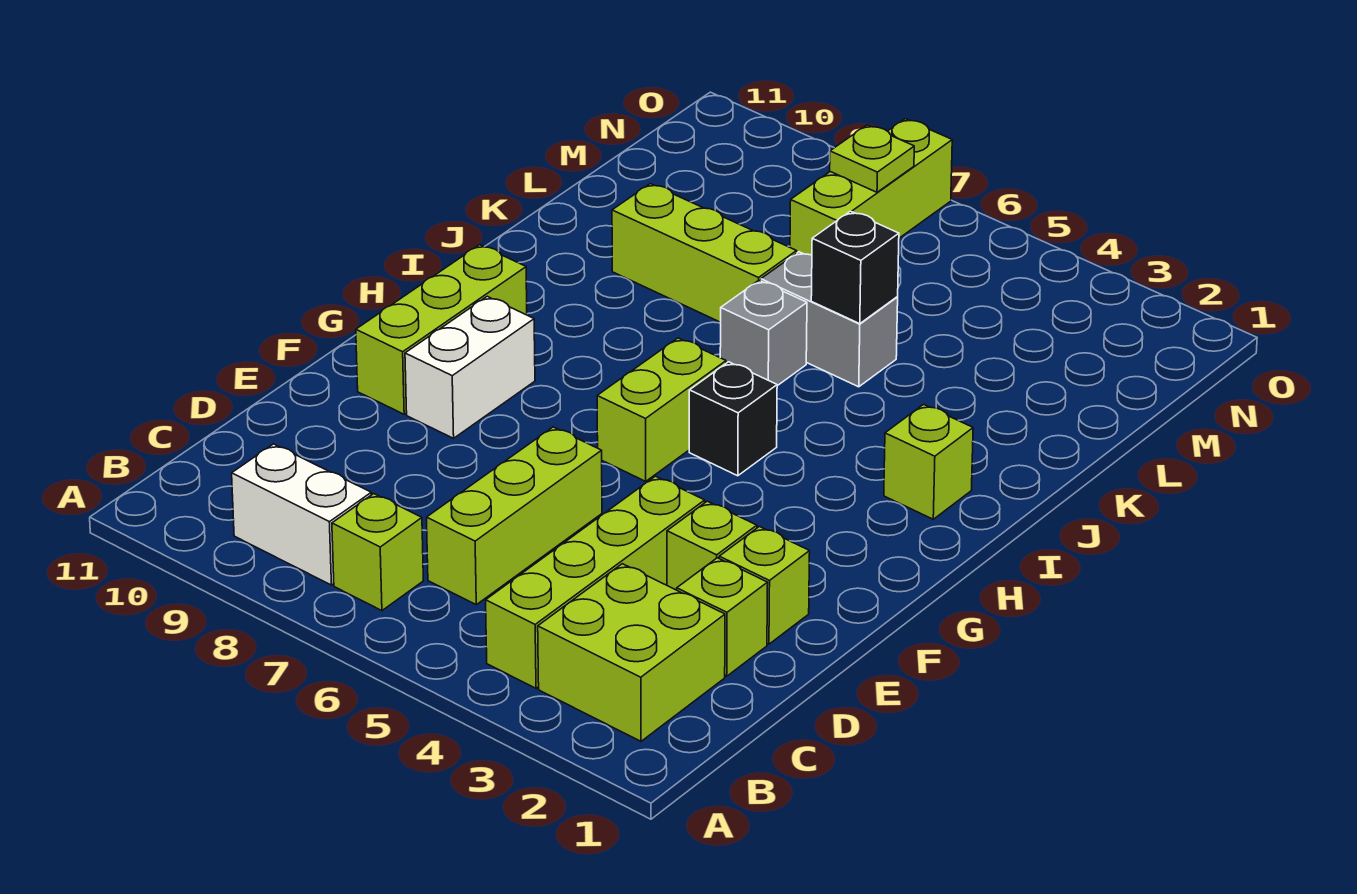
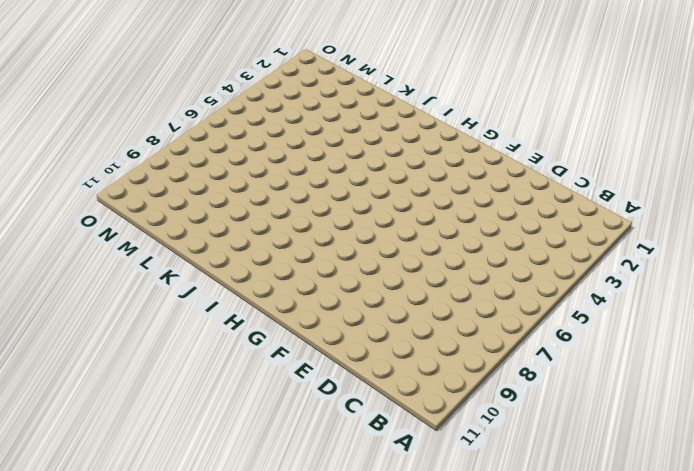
none -> lime brick B2:C3 level 1
none -> lime brick B4:E4 level 1
none -> lime brick B7 level 1

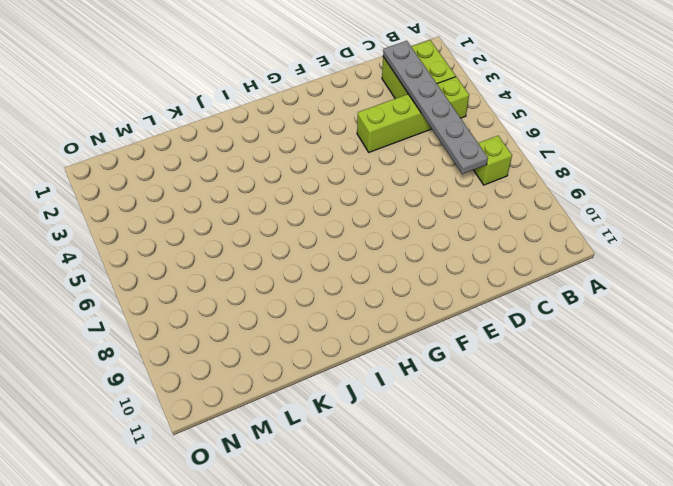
grey plate C2:C7 level 2 -> none
none -> white brick B8:B9 level 1
none -> lime brick C6:E6 level 1
none -> lime brick D2 level 1

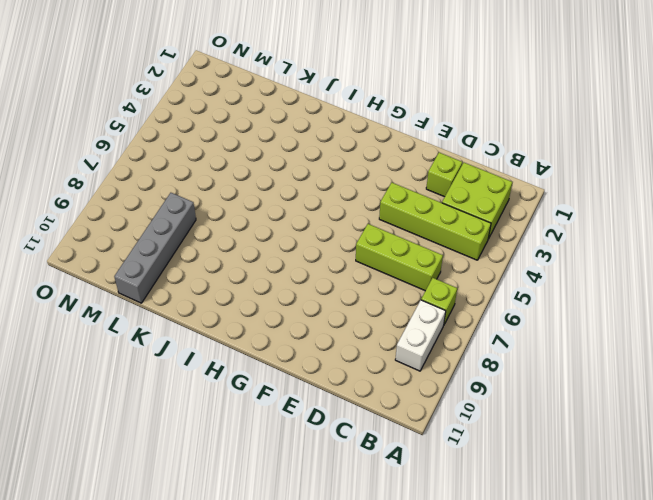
grey brick L8:L11 level 1 -> none
none -> lime brick E2 level 1
none -> lime brick E3 level 1
none -> white brick F9:G9 level 1

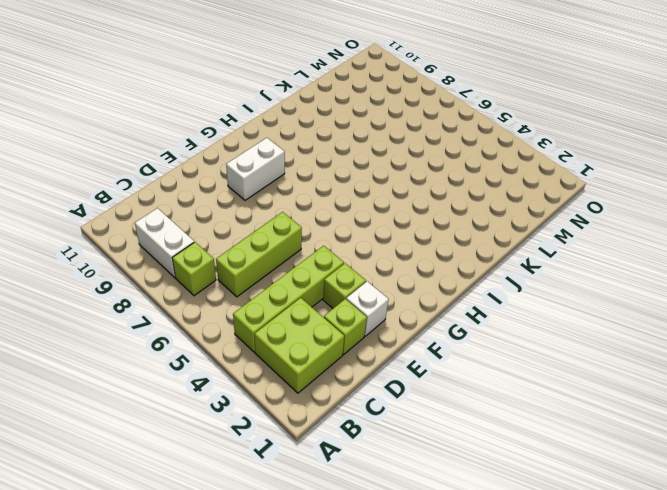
white brick E2 level 1 -> lime brick E2 level 1
none -> lime brick F10:H10 level 1
none -> lime brick G6:H6 level 1
none -> black brick H5 level 1

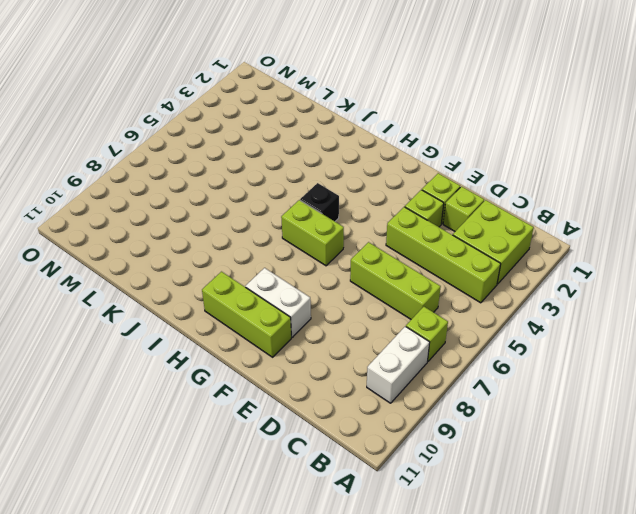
none -> lime brick I2 level 1
none -> grey brick J6 level 1
none -> grey brick K5:K6 level 1

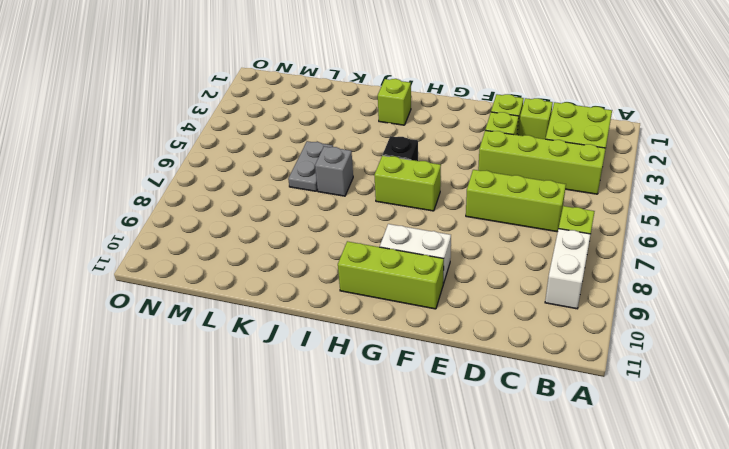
grey plate K5:K6 level 1 -> grey brick K5:K6 level 1
none -> lime brick K7:K9 level 1
none -> lime brick M7:O7 level 1
none -> black brick K5 level 2

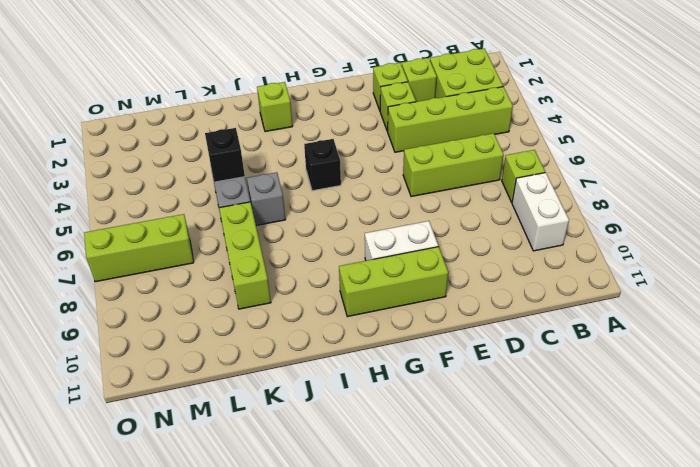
none -> lime brick G6:H6 level 1
none -> lime plate N7 level 2

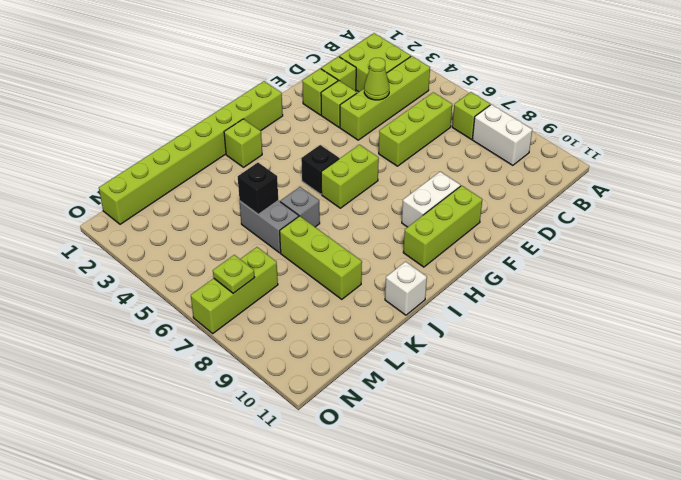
lime cone D4 level 2 -> none
lime brick G1:N1 level 1 -> none
white brick J11 level 1 -> none

